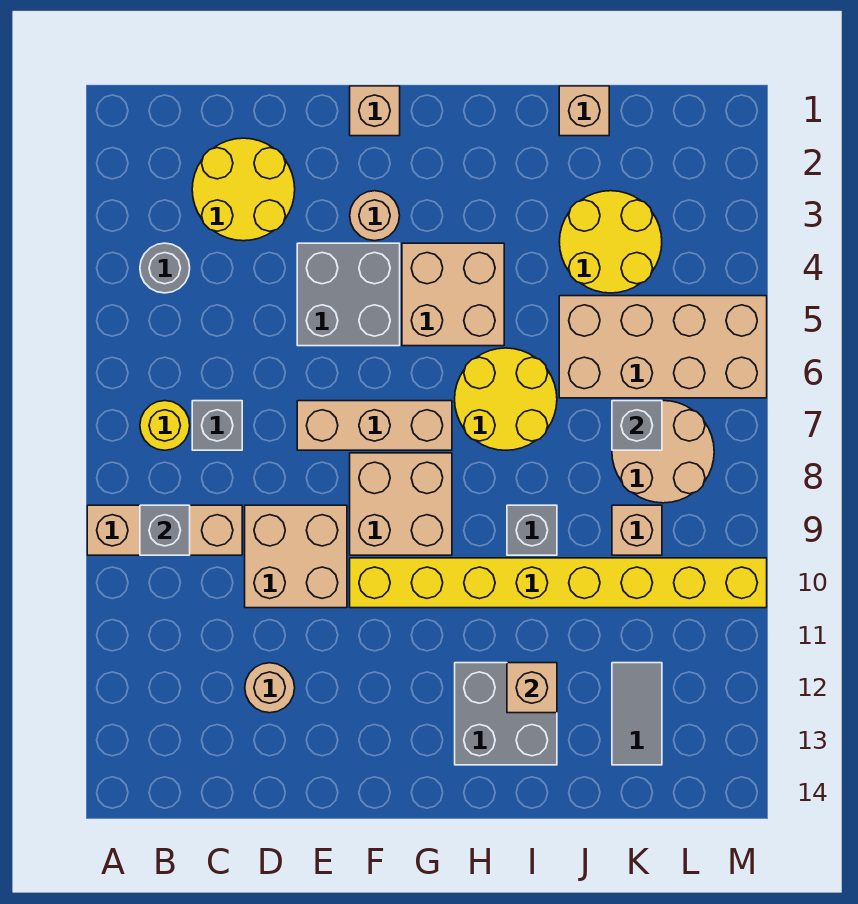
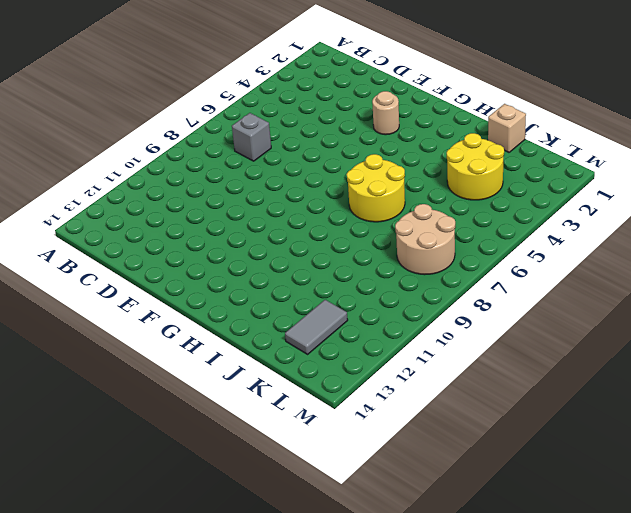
none -> tan brick A9:C9 level 1
none -> grey round brick B4 level 1
none -> yellow round brick B7 level 1

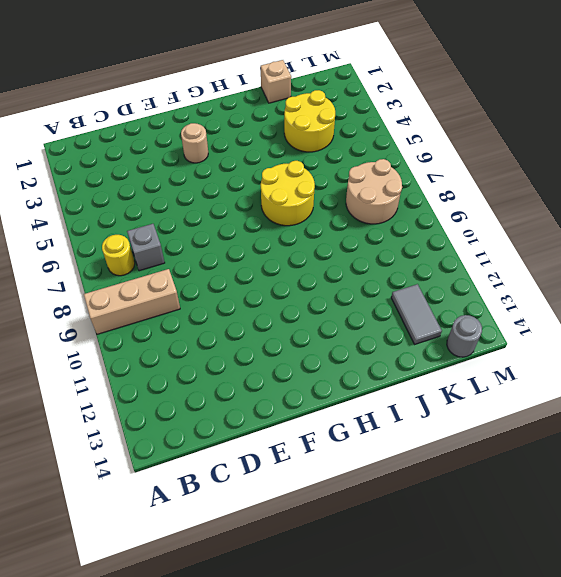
grey round brick L14 level 1 -> grey round brick B4 level 1
none -> yellow round brick C2:D3 level 1
none -> tan brick D9:E10 level 1
none -> tan round brick D12 level 1

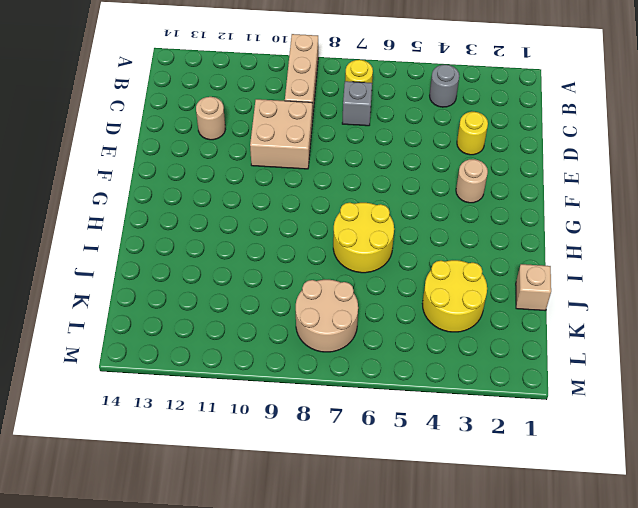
yellow round brick D3 level 1 -> yellow round brick C2:D3 level 1
none -> grey brick E4:F5 level 1
none -> tan brick E7:G7 level 1
none -> tan brick F1 level 1

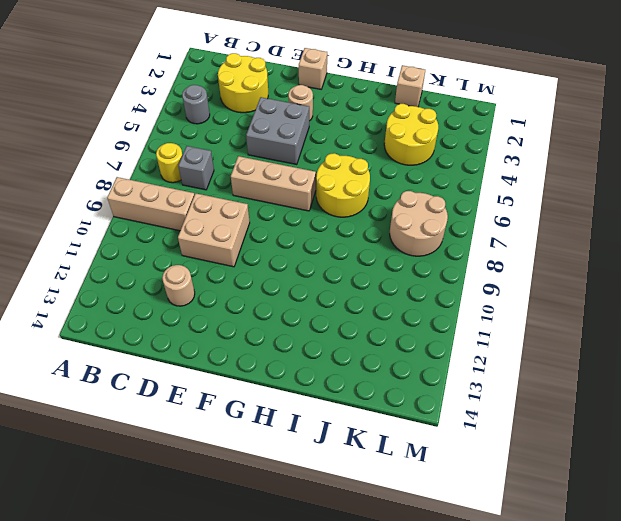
none -> tan brick F8:G9 level 1
none -> yellow brick F10:M10 level 1
none -> tan brick G4:H5 level 1

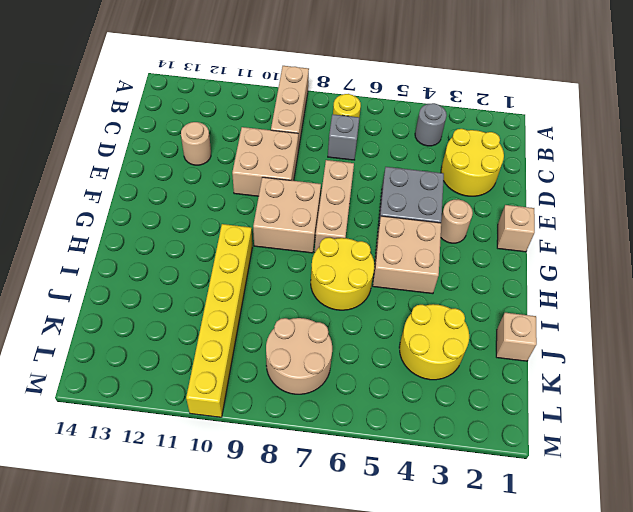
yellow brick H10:M10 level 1 -> yellow brick F10:M10 level 1
none -> grey brick H12:I13 level 1
none -> grey brick I9 level 1
none -> tan brick J5:M6 level 1

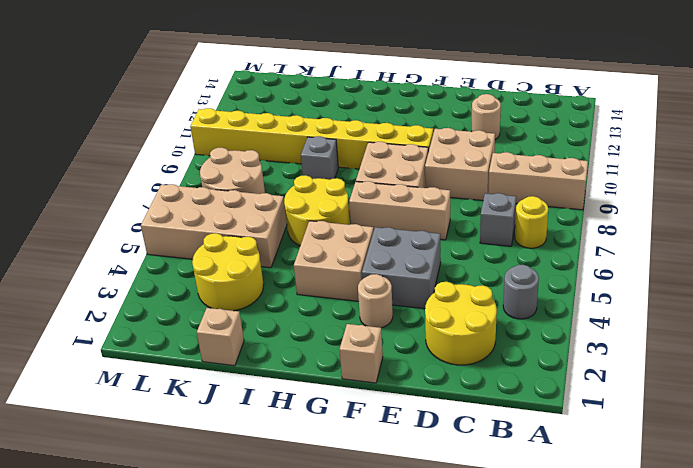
none -> grey brick H12:I13 level 1
none -> tan brick K9 level 1
none -> grey tile K12:K13 level 1

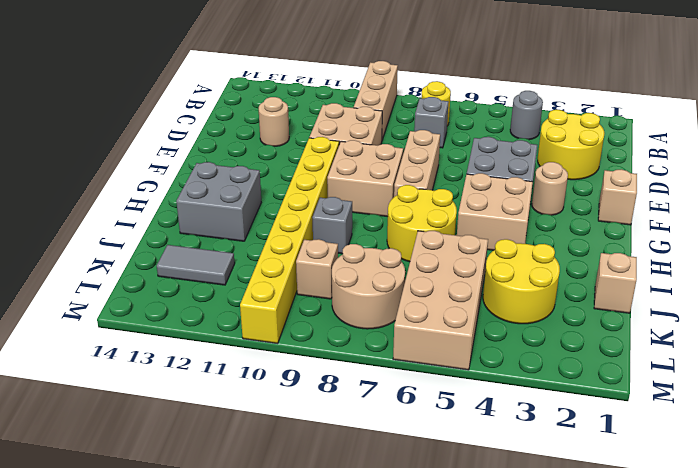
none -> grey brick B9 level 2
none -> tan brick I12 level 2
none -> grey brick K7 level 2

